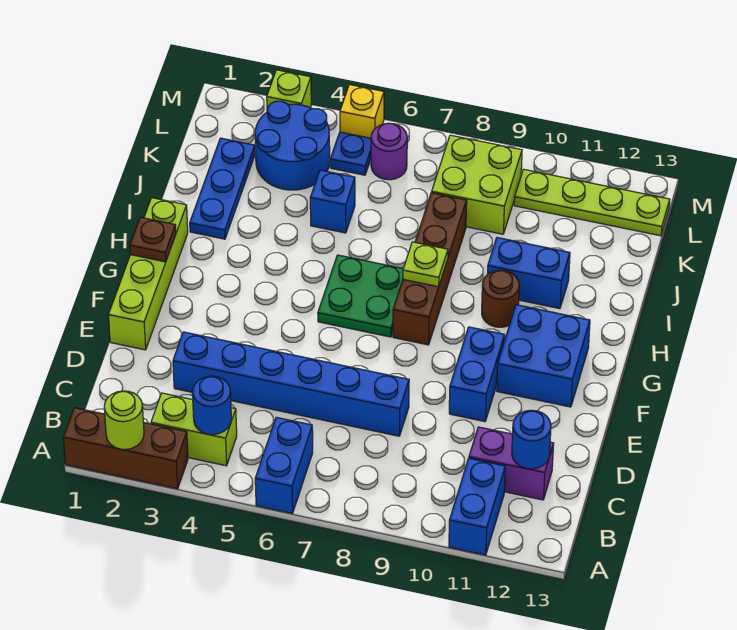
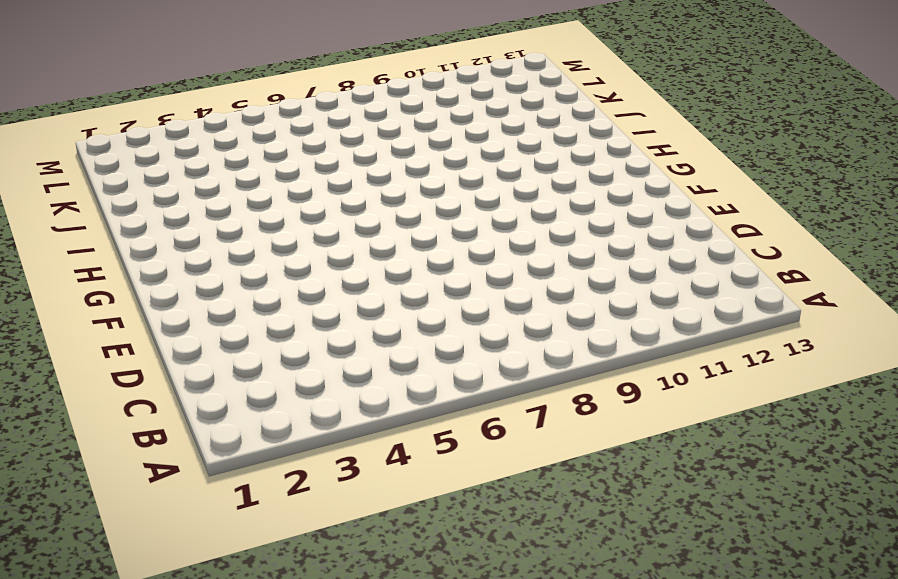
none -> brown brick A1:A3 level 1
none -> blue brick A6:B6 level 1
none -> blue brick A11:B11 level 1

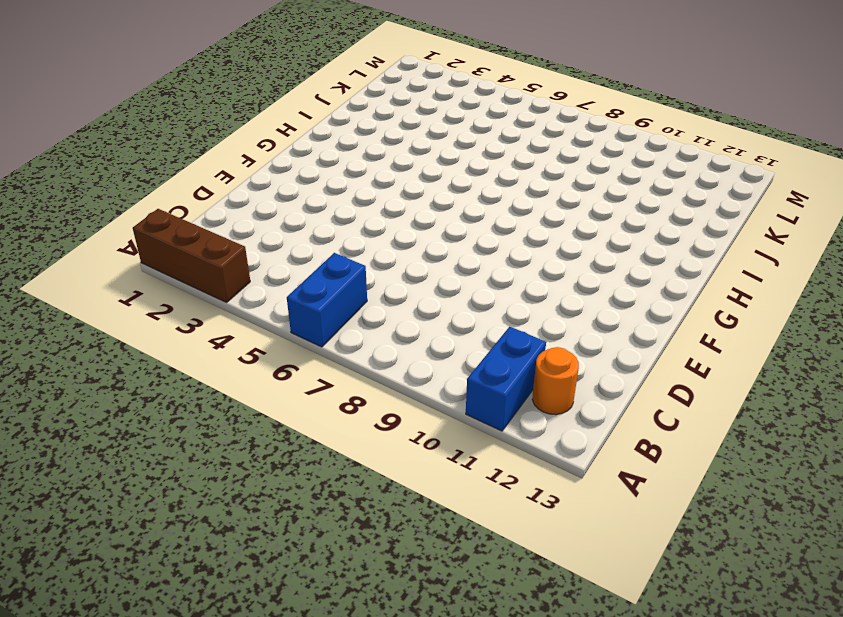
orange round brick B12 level 1 -> none
none -> lime brick B3:B4 level 1
none -> purple brick C11:C12 level 1
none -> blue brick D3:D8 level 1

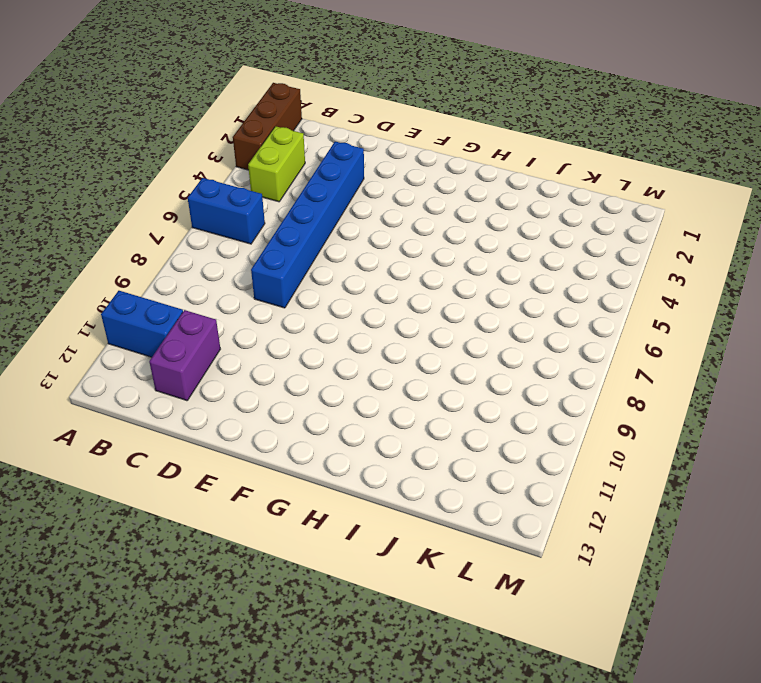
none -> lime brick E1:H1 level 1
none -> blue brick E10:F10 level 1
none -> blue brick F11:G12 level 1

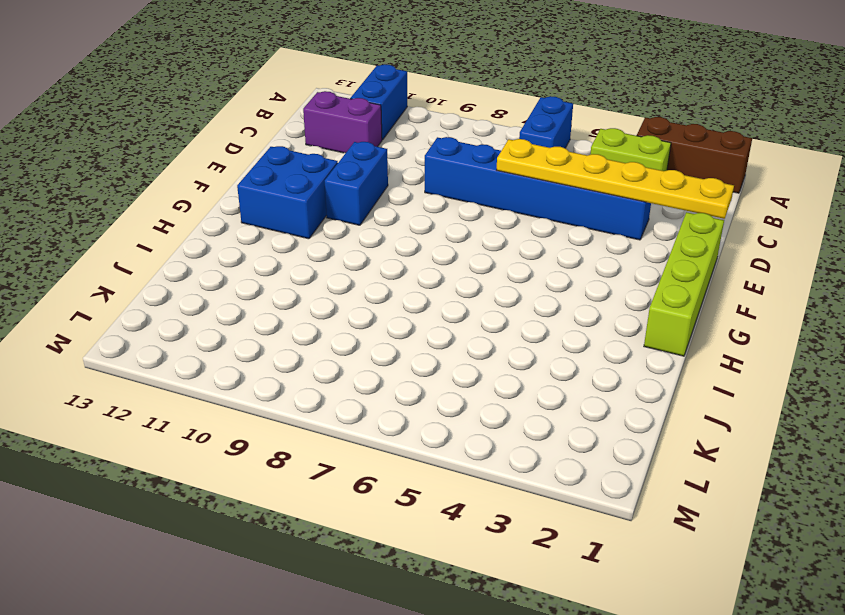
yellow plate D1:D6 level 2 -> none
none -> green plate G6:H7 level 1
none -> brown brick G8:J8 level 1
none -> brown round brick H10 level 1

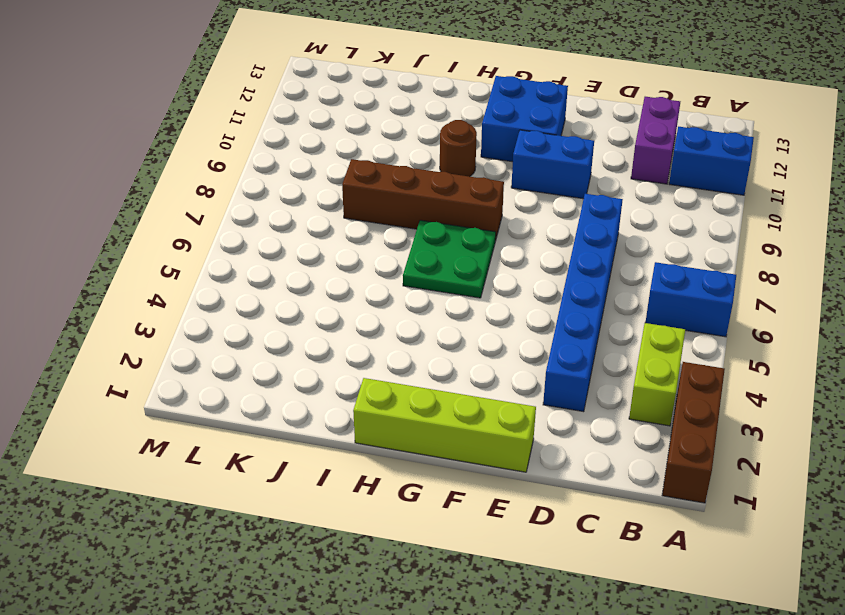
none -> blue plate I2:K2 level 1
none -> blue brick I10:I11 level 1
none -> blue brick J5 level 1

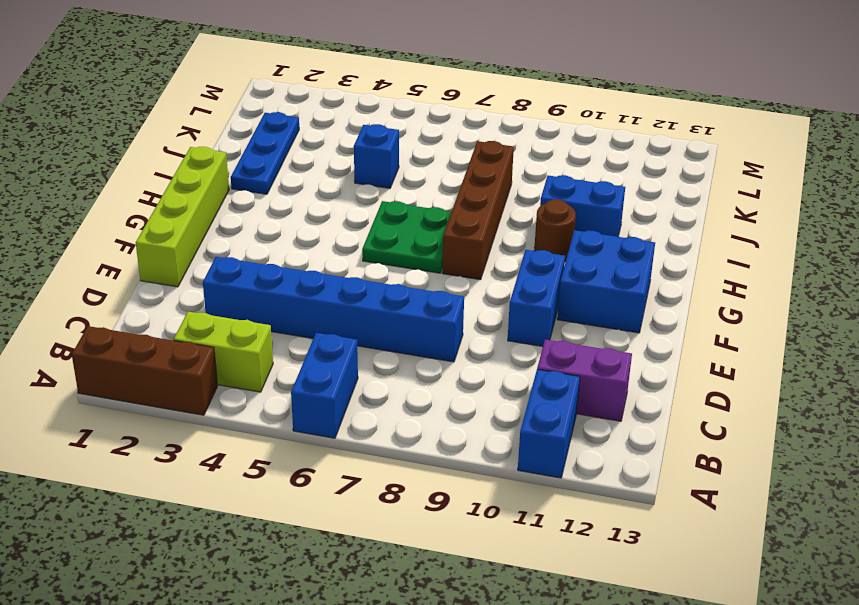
none -> blue round brick K3:L4 level 1
none -> lime brick K8:L9 level 1
none -> blue plate L5 level 1

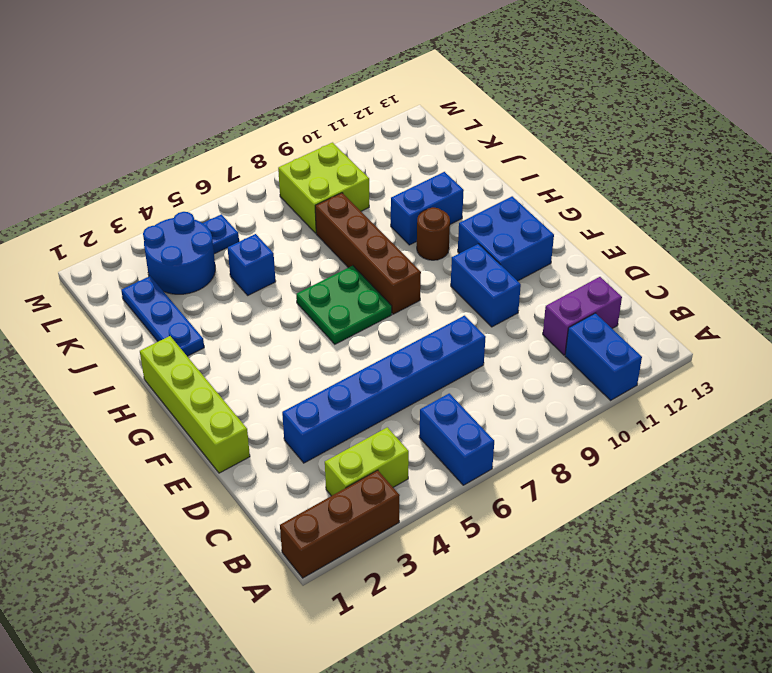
none -> purple round brick L6 level 1
none -> lime plate L10:L13 level 1
none -> lime brick M3 level 1

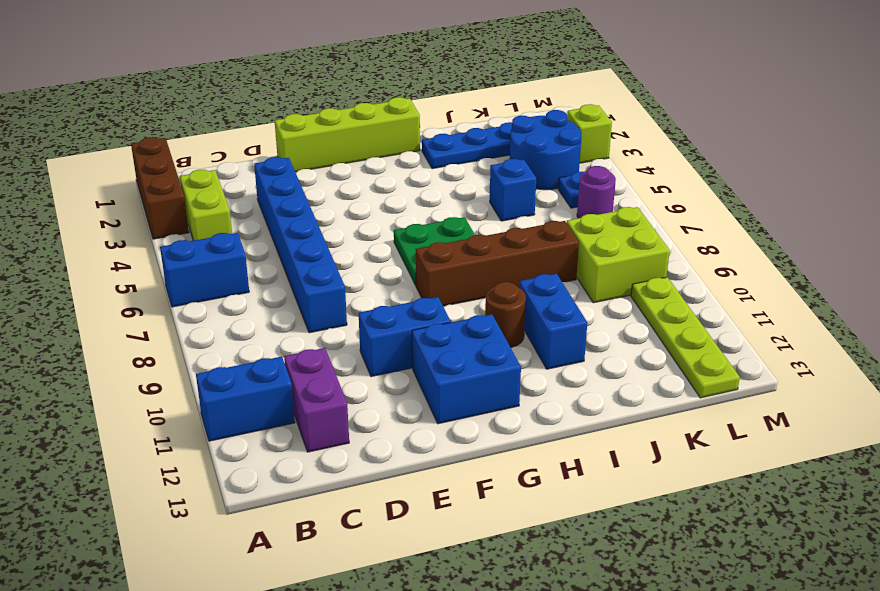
none -> yellow brick M5 level 1
none -> lime round brick A2 level 2
none -> blue round brick B4 level 2

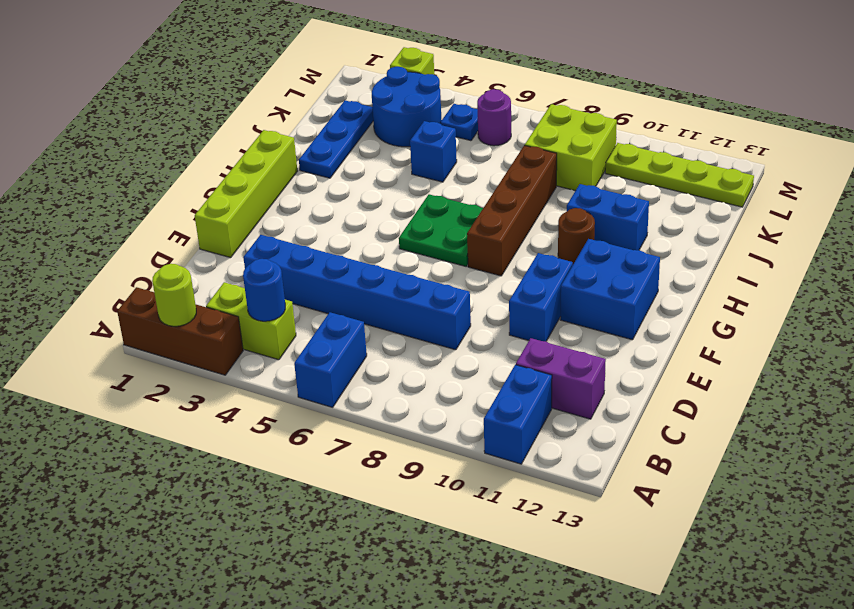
none -> yellow brick M5 level 1
none -> blue round brick C12 level 2
none -> brown plate G1 level 2

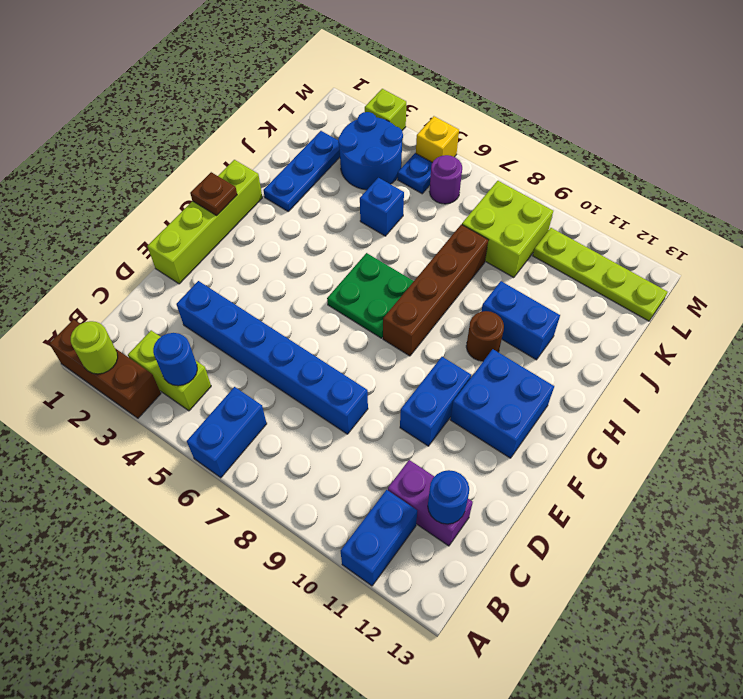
none -> lime plate H8 level 2

